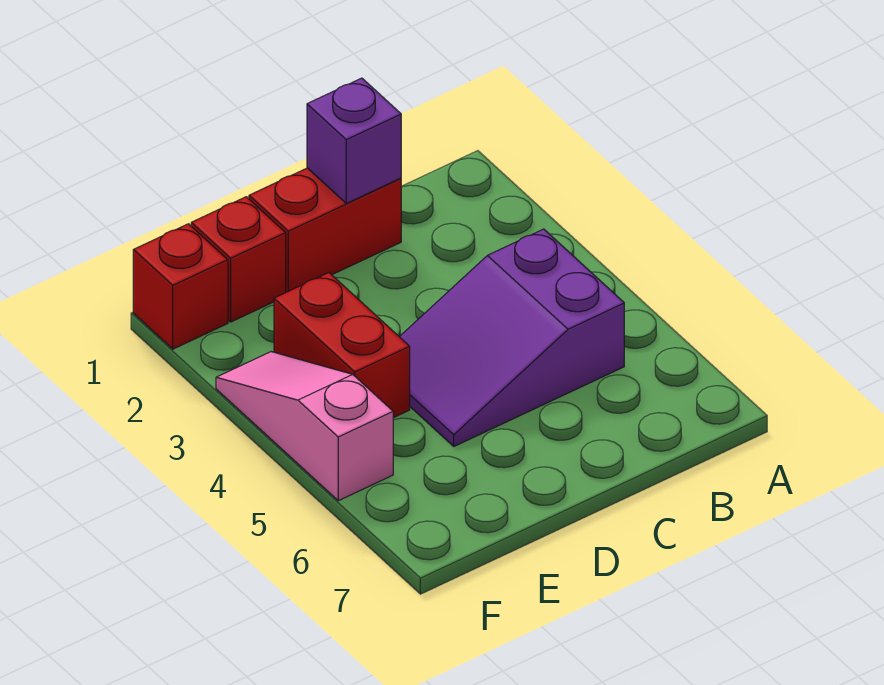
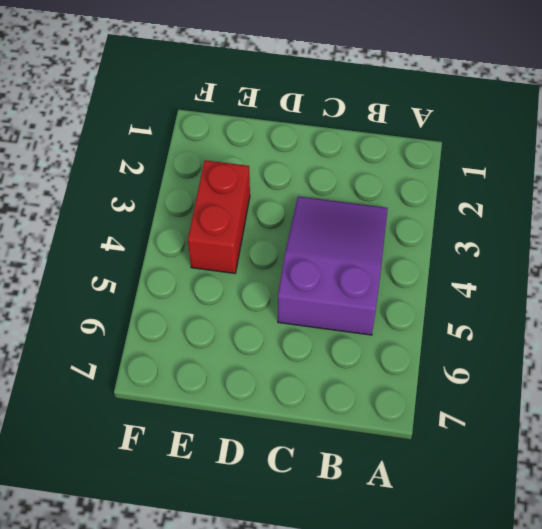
purple slope B3:C5 level 1 top 5 -> purple slope B4:D5 level 1 top B
none -> red brick C1:D1 level 1
none -> red brick E1 level 1

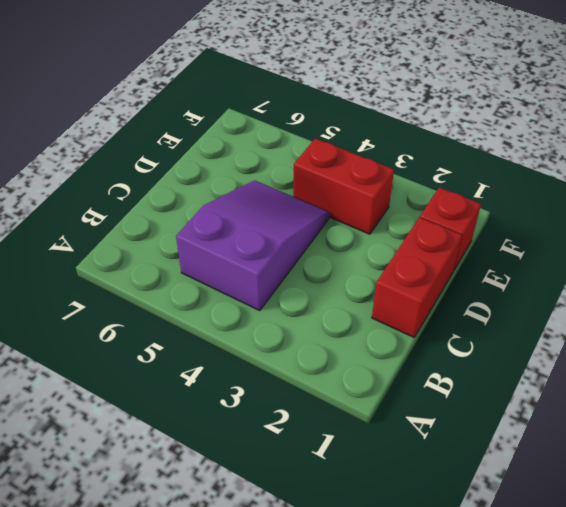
none -> red brick F1 level 1
none -> pink slope F3:F5 level 1 top 5

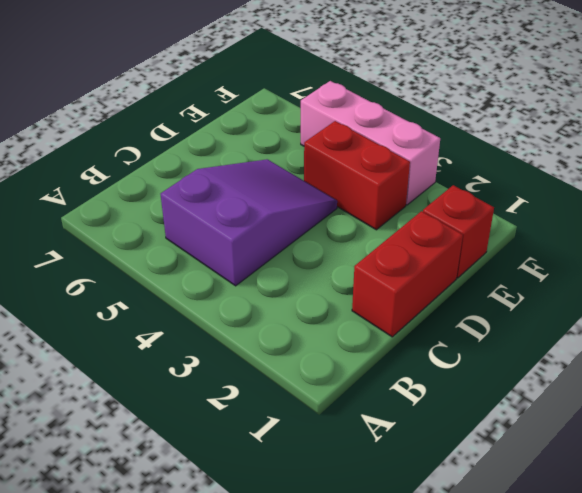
pink brick F3:F5 level 1 -> pink slope F3:F5 level 1 top 5
none -> red brick F1 level 1
none -> purple brick C1 level 2

